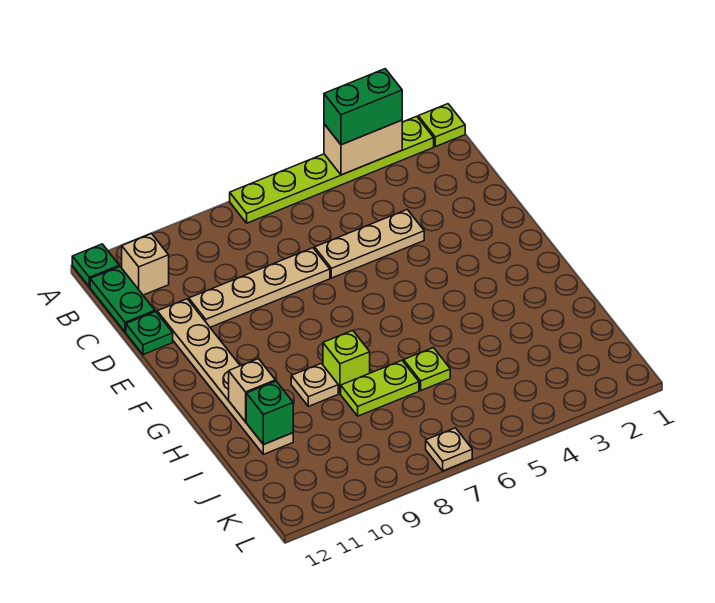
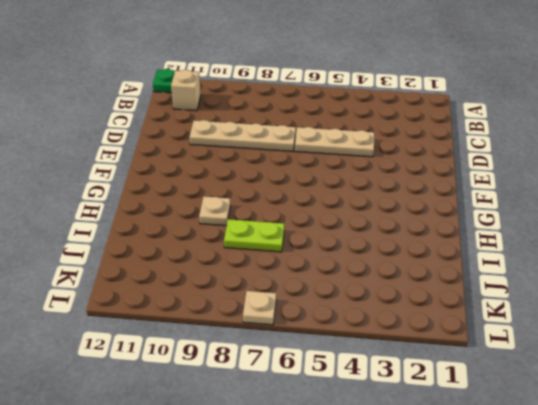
none -> lime plate A1 level 1
none -> lime plate A2:A7 level 1
none -> green plate B12:C12 level 1

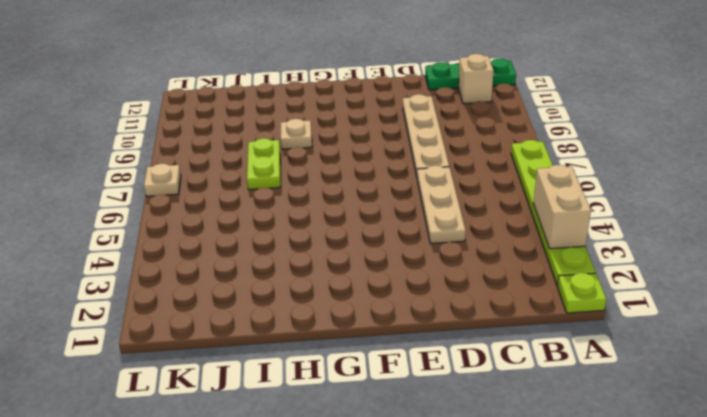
none -> tan plate D11:I11 level 1
none -> green plate D12 level 1
none -> lime brick H8 level 1

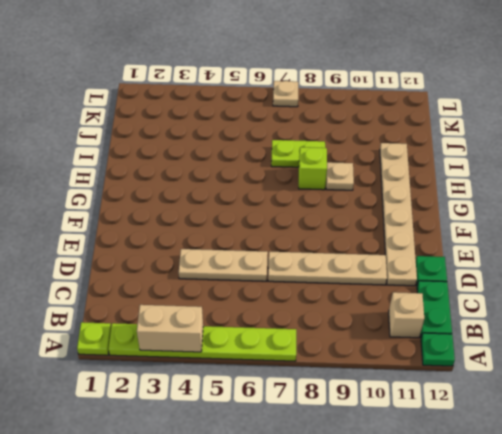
none -> lime plate I6 level 1
none -> tan brick H11 level 2
none -> green brick I11 level 2

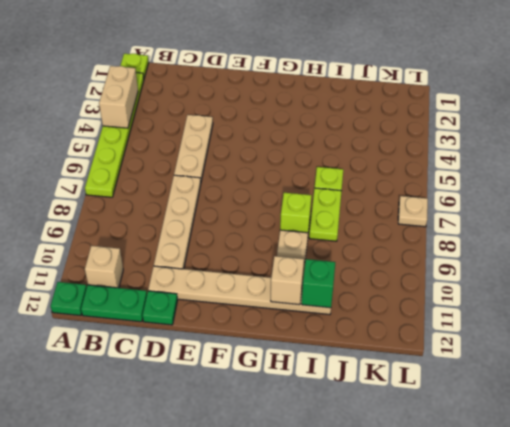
none -> green brick A3:A4 level 3

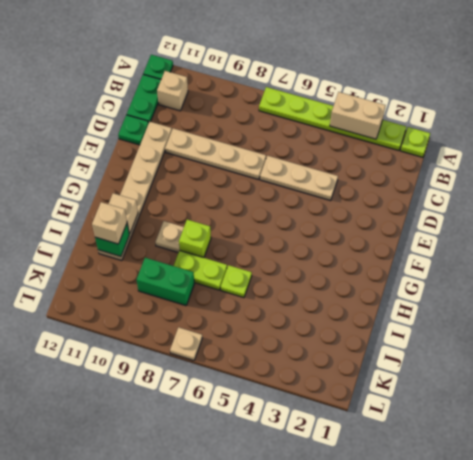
tan brick I11 level 3 -> none
green brick J8:J9 level 1 -> green brick A3:A4 level 3

